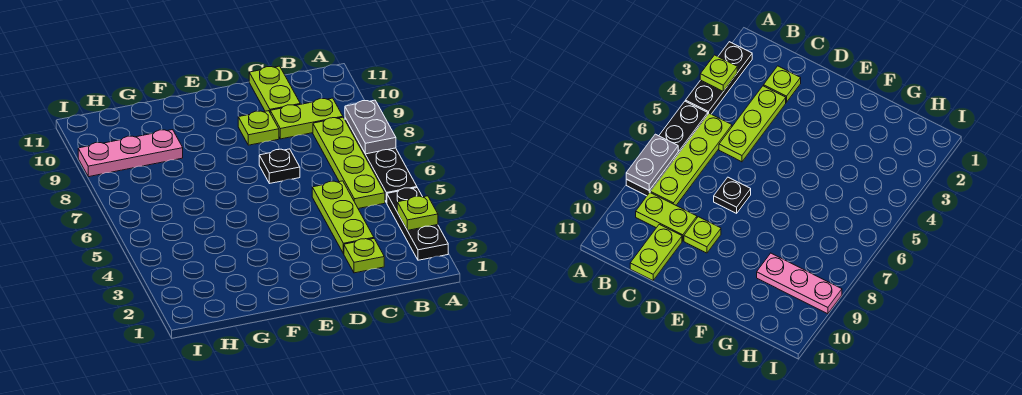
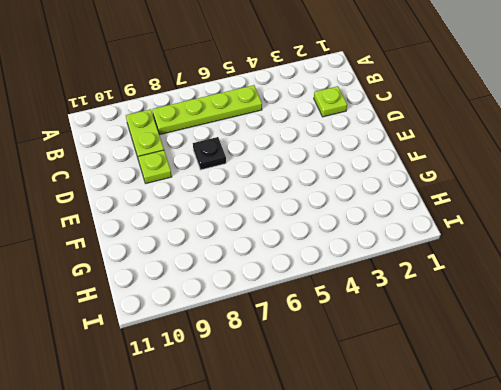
none -> black plate A2:A4 level 1
none -> black plate A5:A8 level 1
none -> lime plate C3:C5 level 1

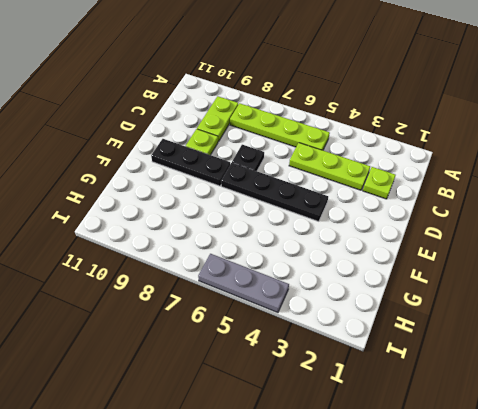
black plate E4:E7 level 1 -> black plate A5:A8 level 1
black plate E8:E10 level 1 -> black plate A2:A4 level 1
grey plate I4:I6 level 1 -> none
none -> lime plate C10:C11 level 1
none -> pink plate G9:I9 level 1
none -> lime plate A3 level 2

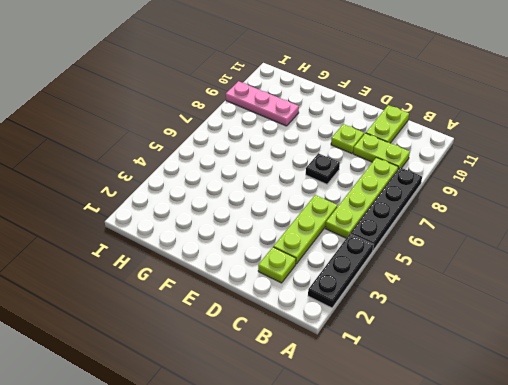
none -> lime plate A3 level 2
none -> grey plate A7:A8 level 2

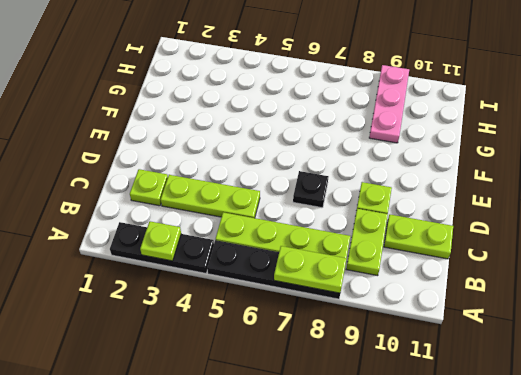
lime plate A7:A8 level 2 -> grey plate A7:A8 level 2

